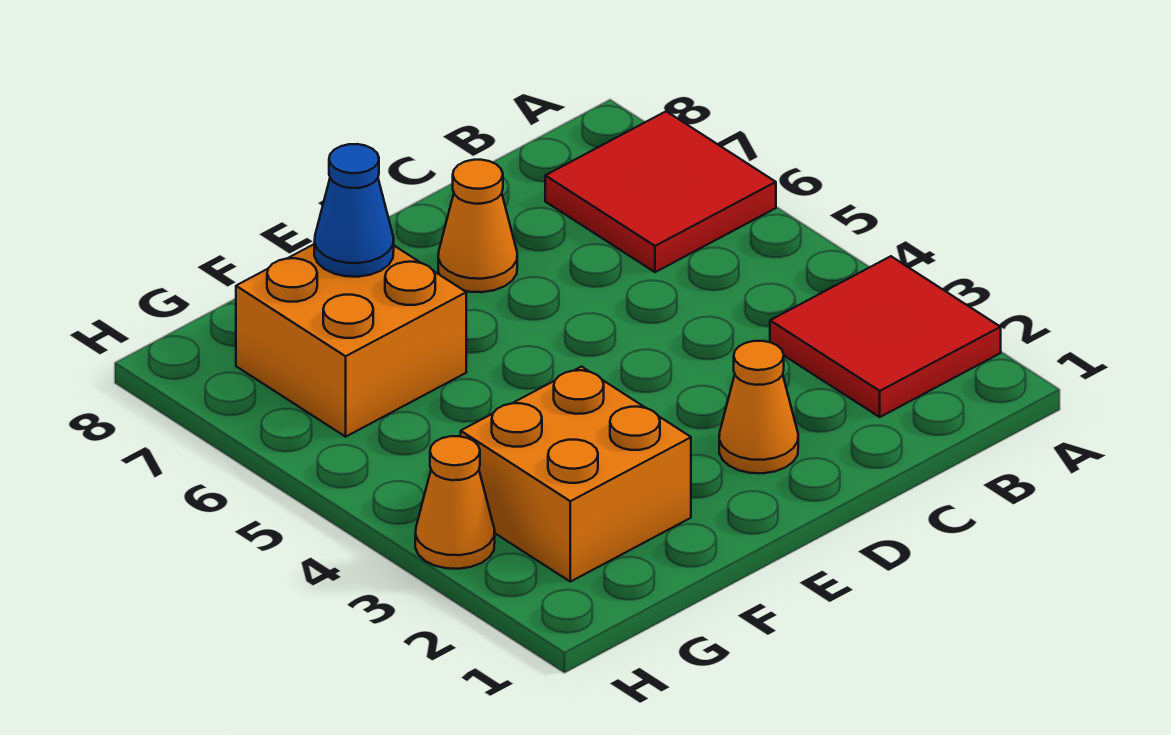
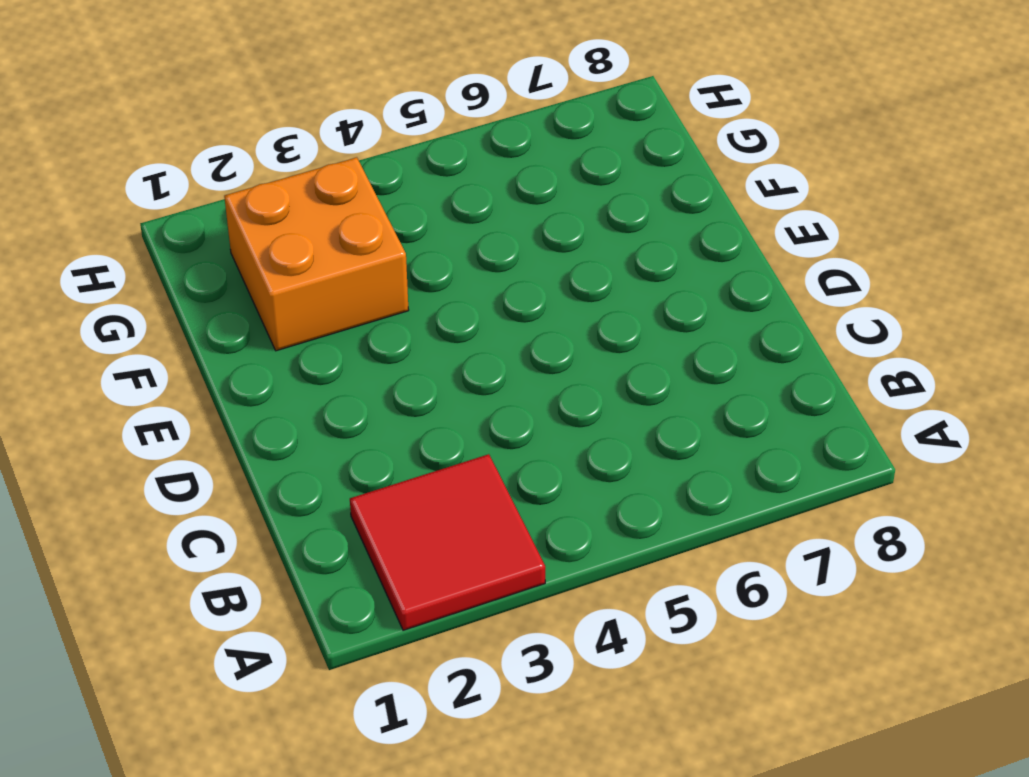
none -> red tile A6:B7 level 1
none -> orange cone D2 level 1

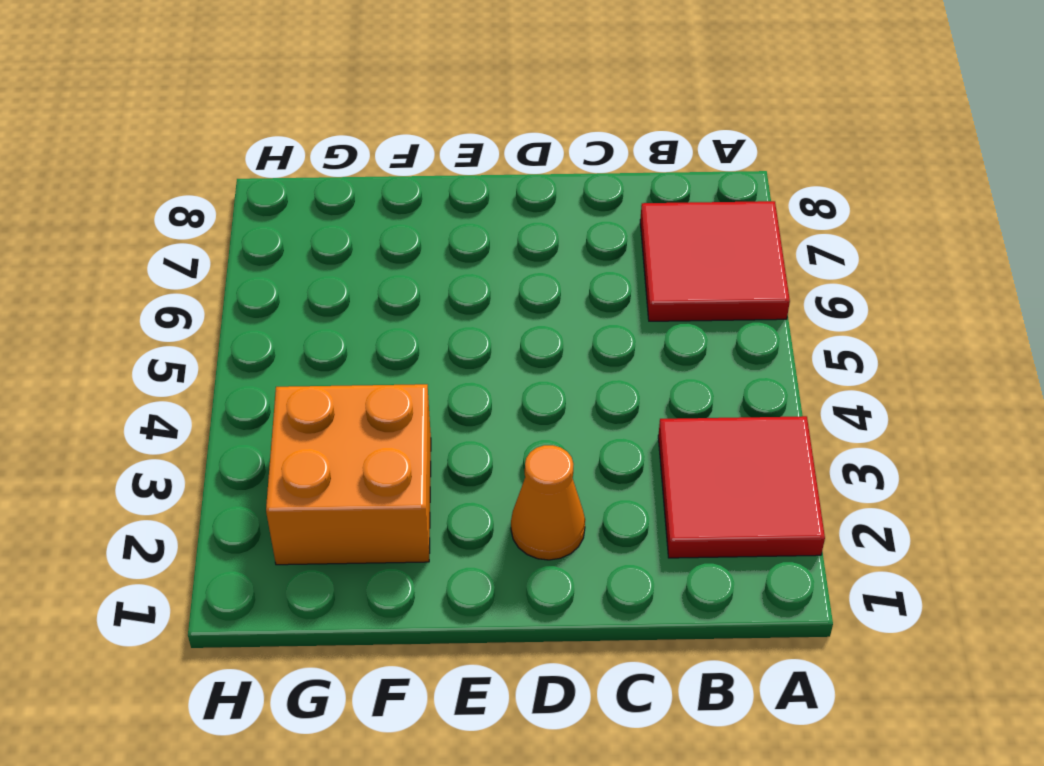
none -> orange cone D7 level 1
none -> orange brick F6:G7 level 1

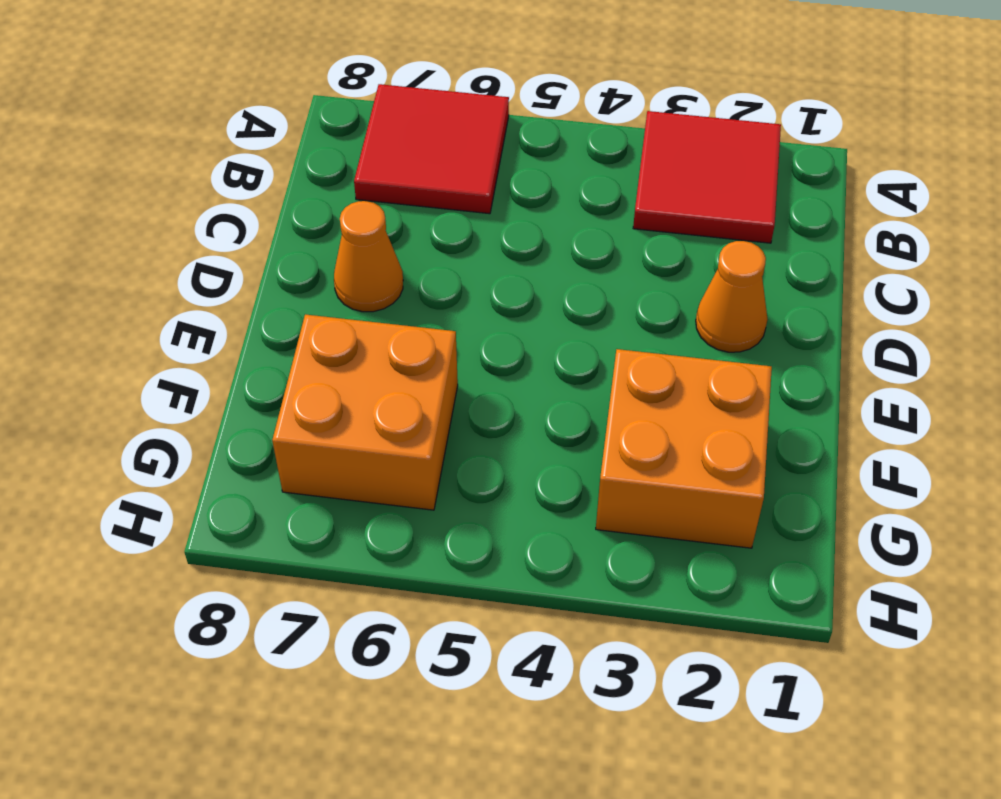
none -> orange cone H3 level 1
none -> blue cone F7 level 2

